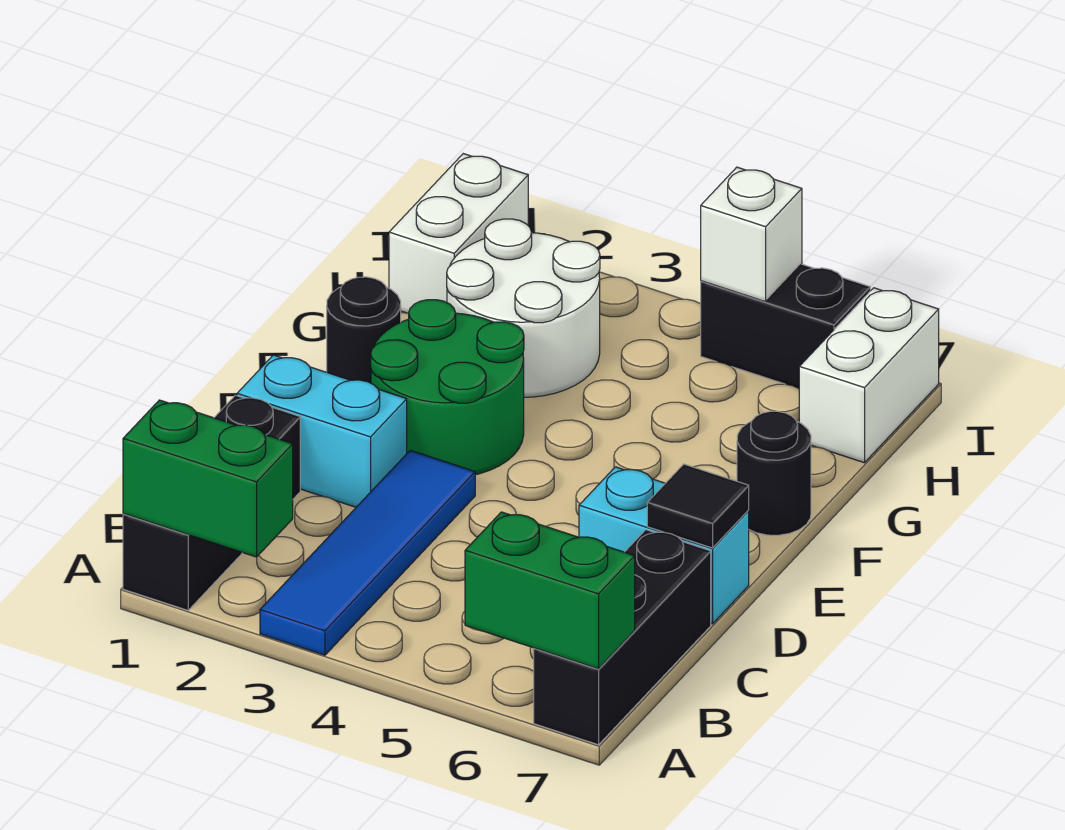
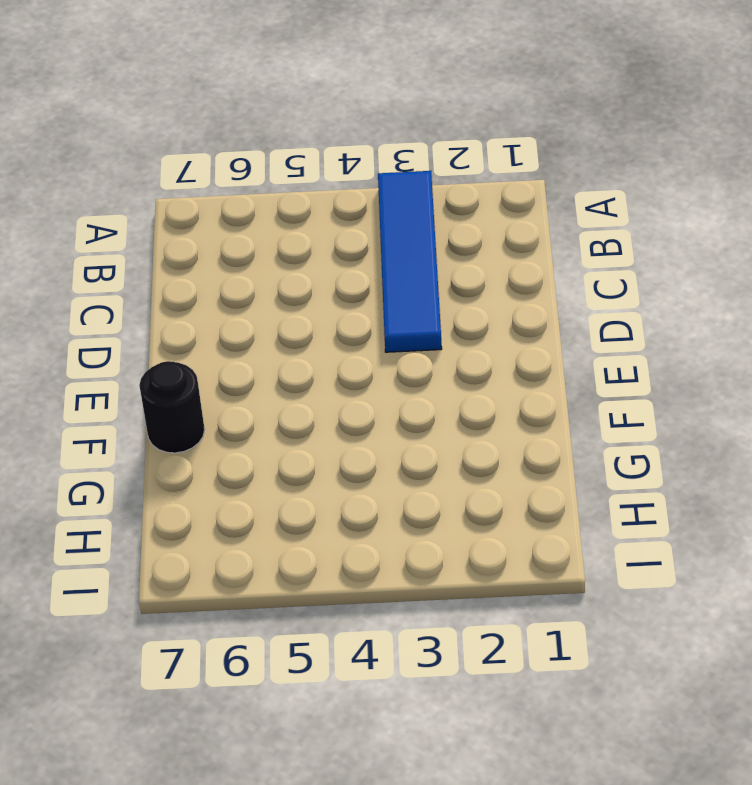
none -> black brick A1:C1 level 1
none -> black brick A7:C7 level 1
none -> cyan brick D1:D2 level 1

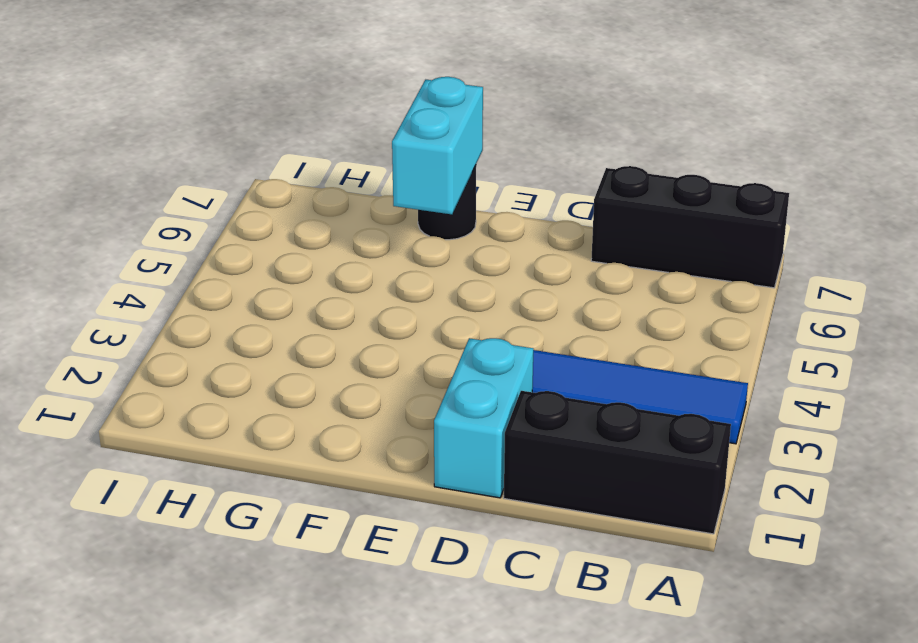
cyan brick F6:F7 level 2 -> cyan brick D6:D7 level 1
none -> green round brick E2:F3 level 1
none -> black round brick F1 level 1
none -> white round brick G2:H3 level 1

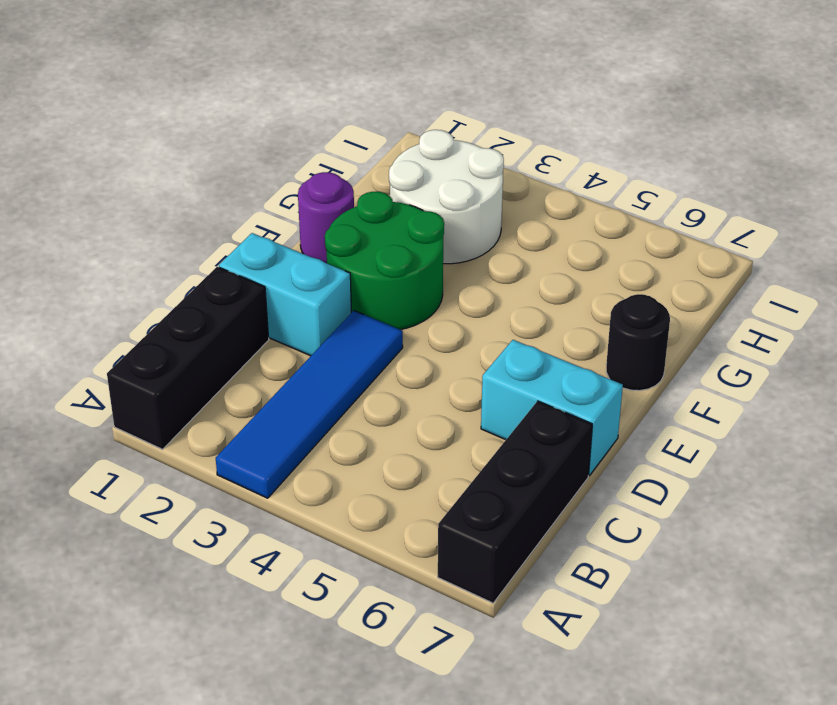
purple round brick F1 level 1 -> black round brick F1 level 1
none -> white brick H1:I1 level 1
none -> white brick H7:I7 level 1
none -> black brick I5:I6 level 1

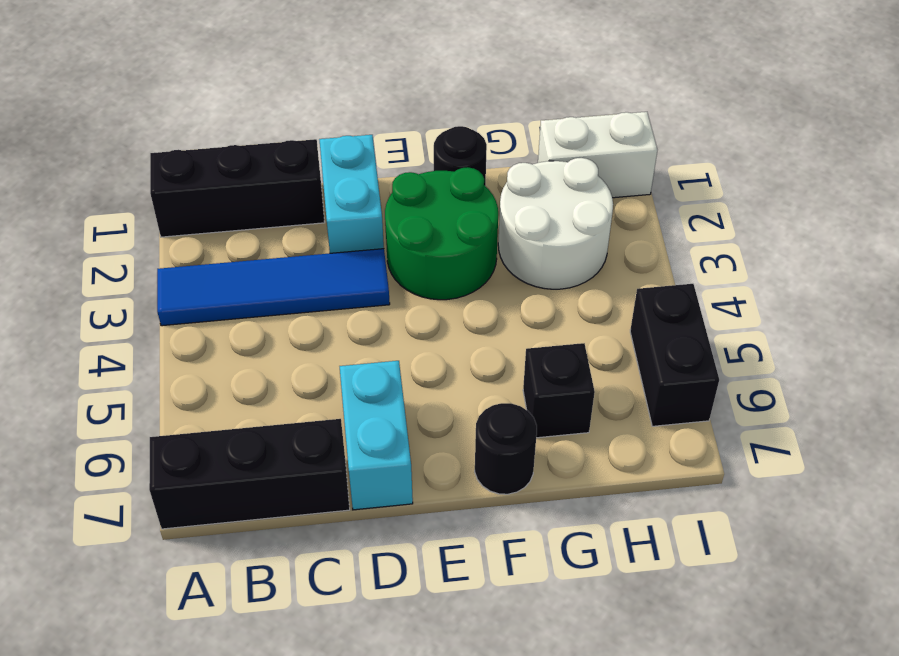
black brick G6 level 1 -> none
none -> white brick H7:I7 level 1
none -> green brick A1:A2 level 2
none -> green brick A6:A7 level 2

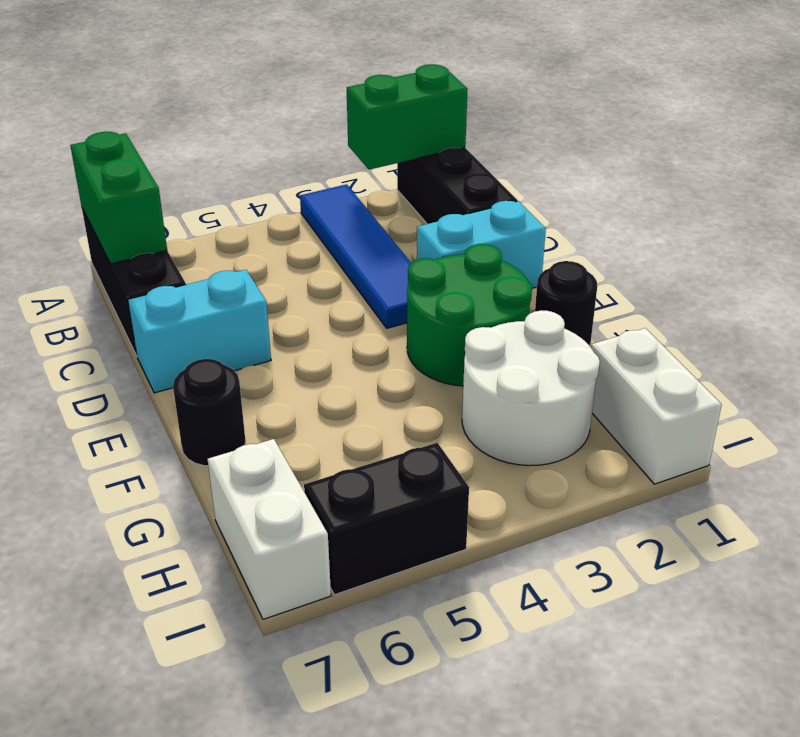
green brick A7:B7 level 2 -> green brick A6:A7 level 2
none -> black tile D7 level 2
none -> white brick I5 level 2

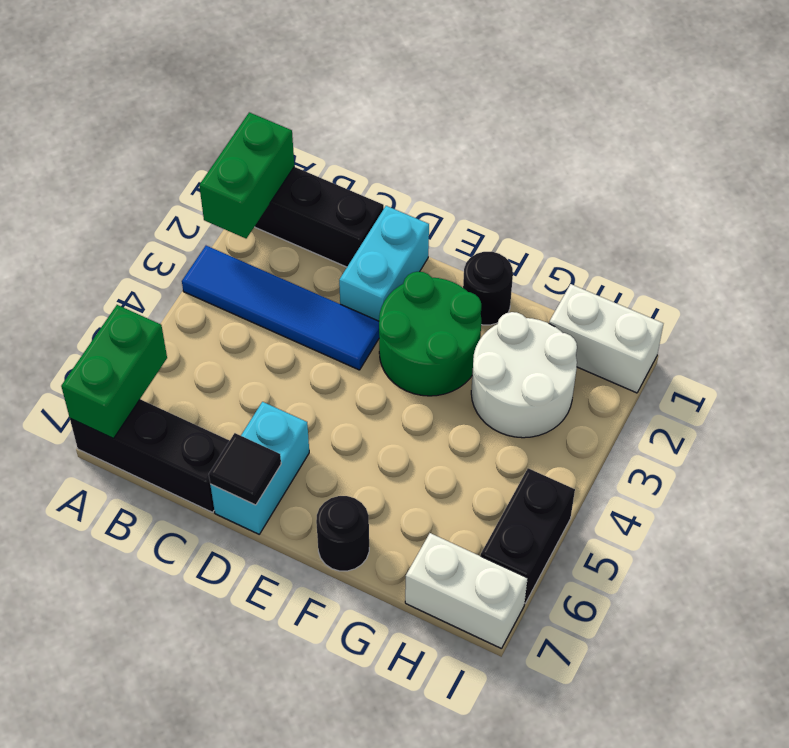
none -> white brick I5 level 2

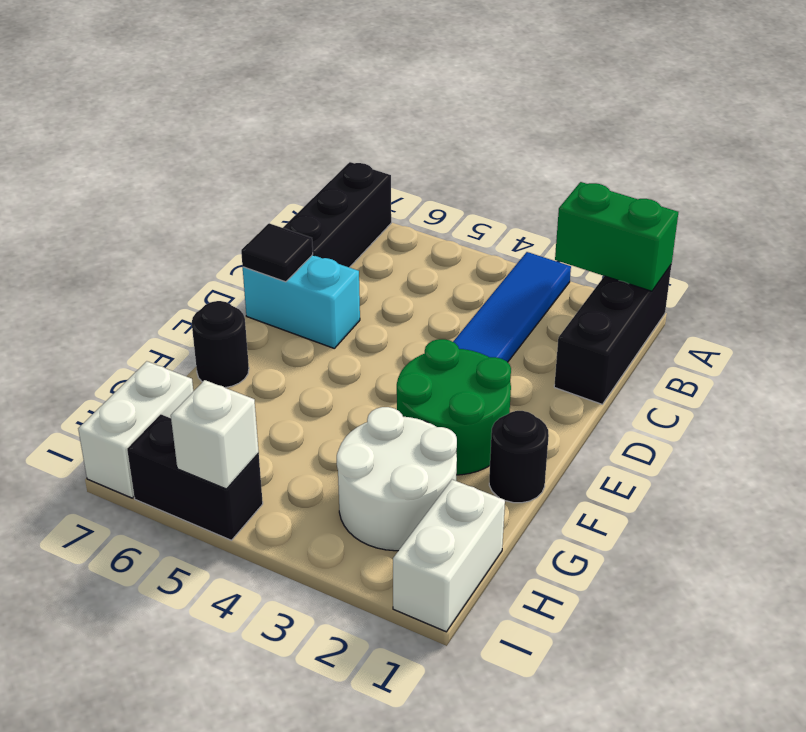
none -> cyan brick D1:D2 level 1
none -> green brick A6:A7 level 2

